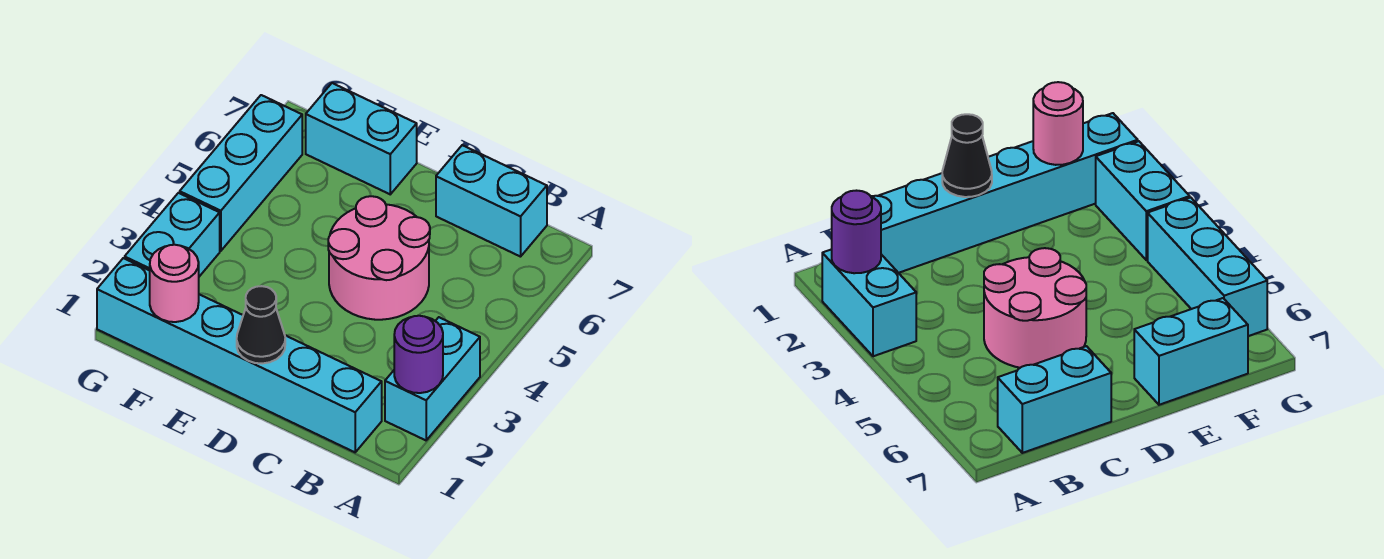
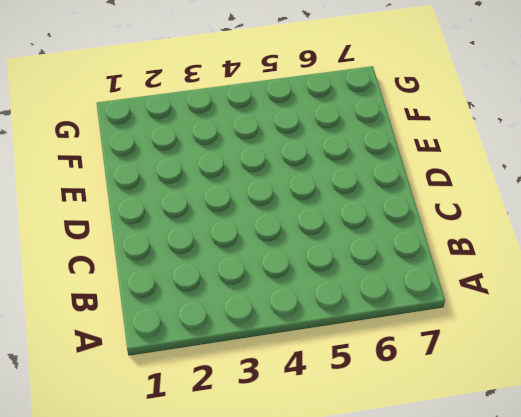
none -> cyan brick A2:A3 level 1
none -> cyan brick B1:G1 level 1

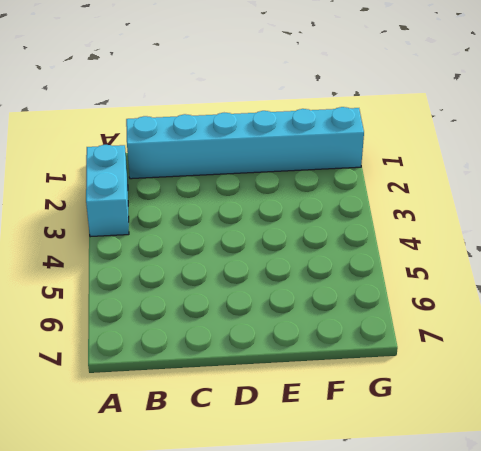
none -> cyan brick B7:C7 level 1
none -> pink round brick C4:D5 level 1

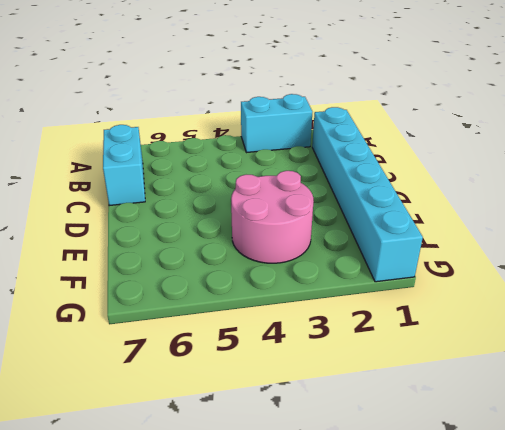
pink round brick E3:F4 level 1 -> pink round brick C4:D5 level 1
none -> cyan brick E7:F7 level 1
none -> cyan brick G2:G3 level 1

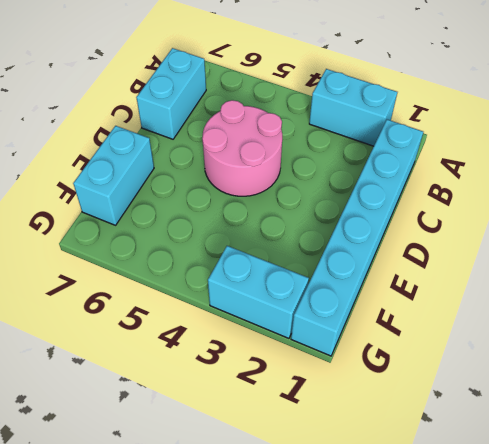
none -> cyan brick G4:G6 level 1
none -> purple round brick A2 level 2

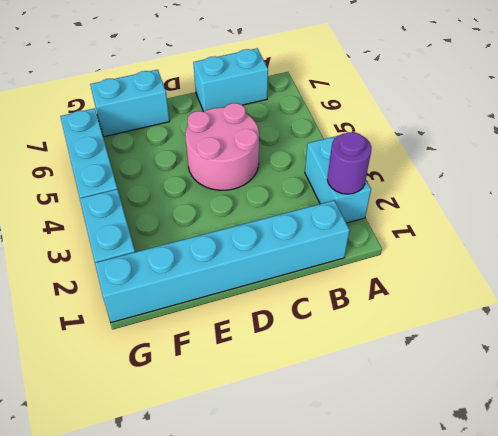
none -> black cone D1 level 2
none -> pink round brick F1 level 2

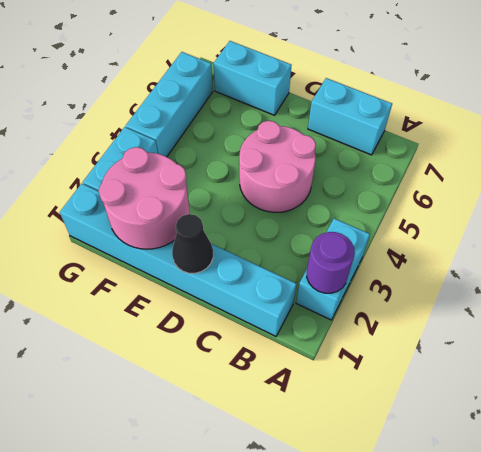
pink round brick E1:F2 level 2 -> pink round brick F1 level 2

